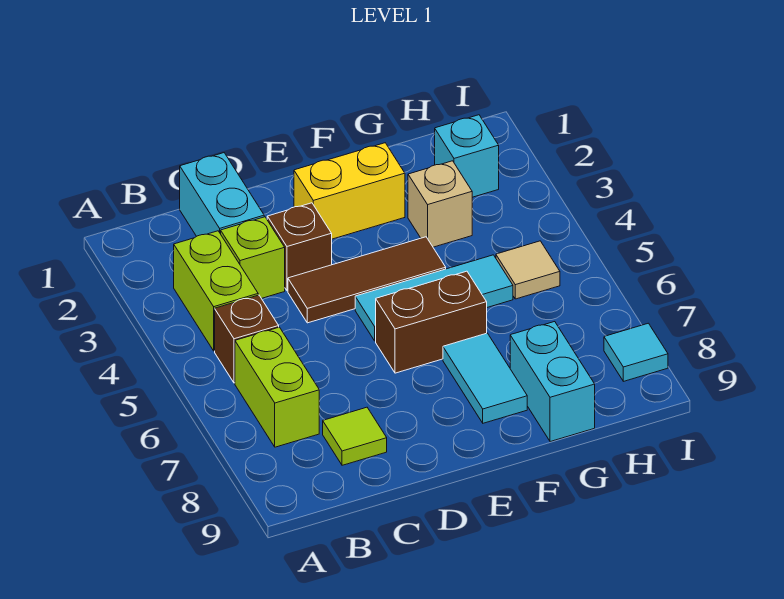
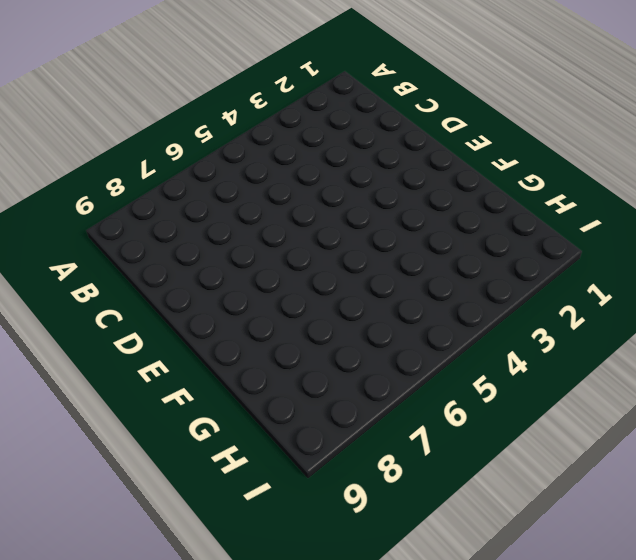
none -> lime brick B3:B4 level 1
none -> brown brick B5 level 1
none -> lime brick B6:B7 level 1

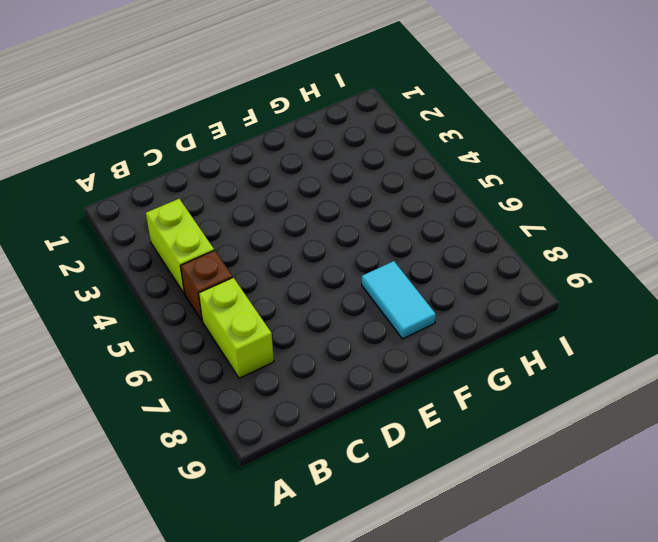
none -> cyan brick C1:C2 level 1
none -> lime brick C3 level 1
none -> lime tile C8 level 1

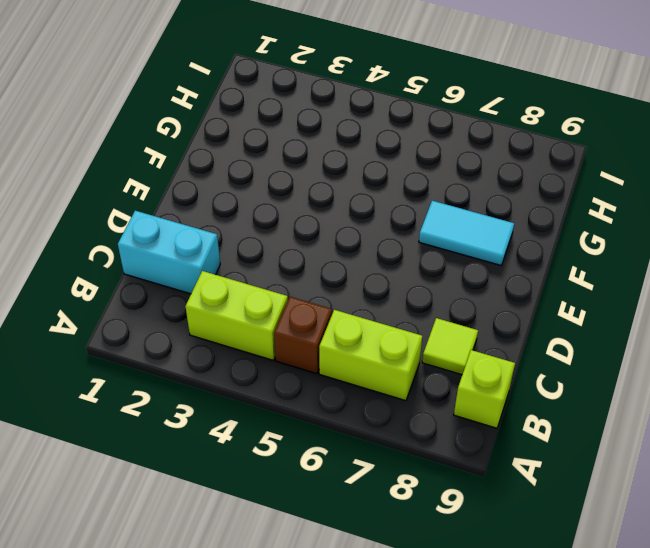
lime brick B9 level 1 -> lime brick C3 level 1
none -> brown brick D3 level 1
none -> brown tile D4:F4 level 1
none -> yellow brick E2:F2 level 1

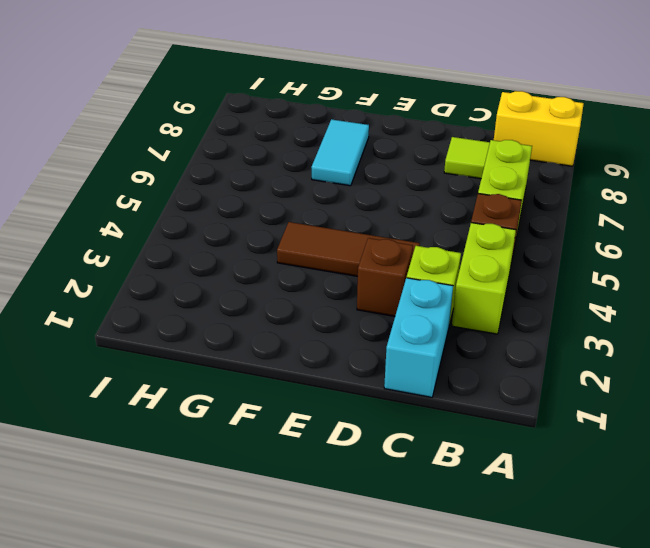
yellow brick A9:B9 level 1 -> yellow brick E2:F2 level 1
none -> cyan tile E5:G5 level 1
none -> brown brick E6:F6 level 1
none -> tan brick G3 level 1

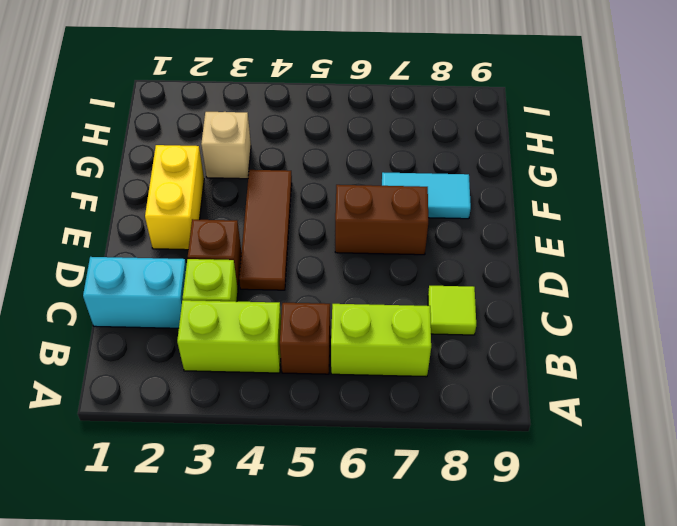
brown brick E6:E7 level 1 -> brown brick E6:F6 level 1
none -> cyan tile E5:G5 level 1
none -> cyan brick G8:G9 level 1
none -> cyan brick H2 level 1

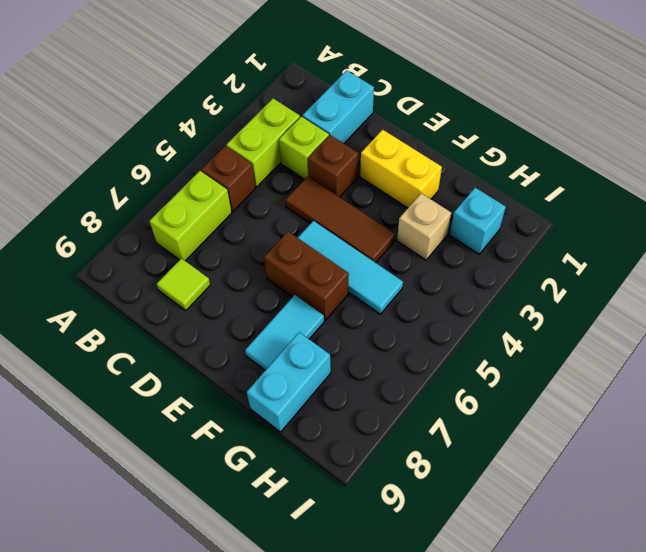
none -> tan tile H5 level 1
none -> cyan tile I8 level 1

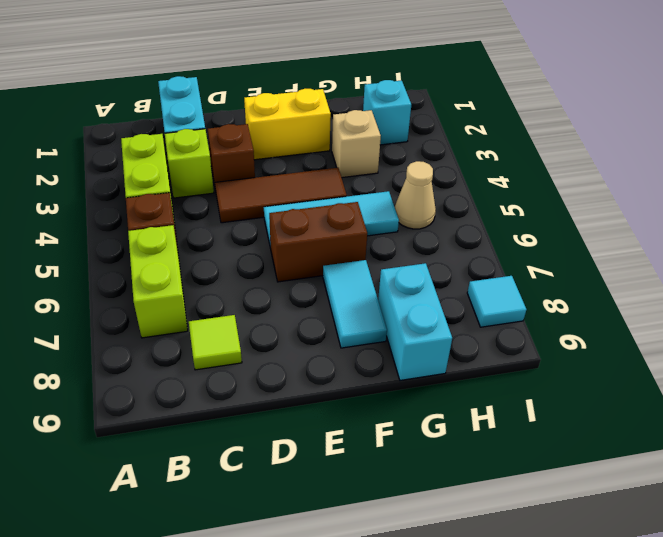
tan cone H5 level 1 -> tan tile H5 level 1

